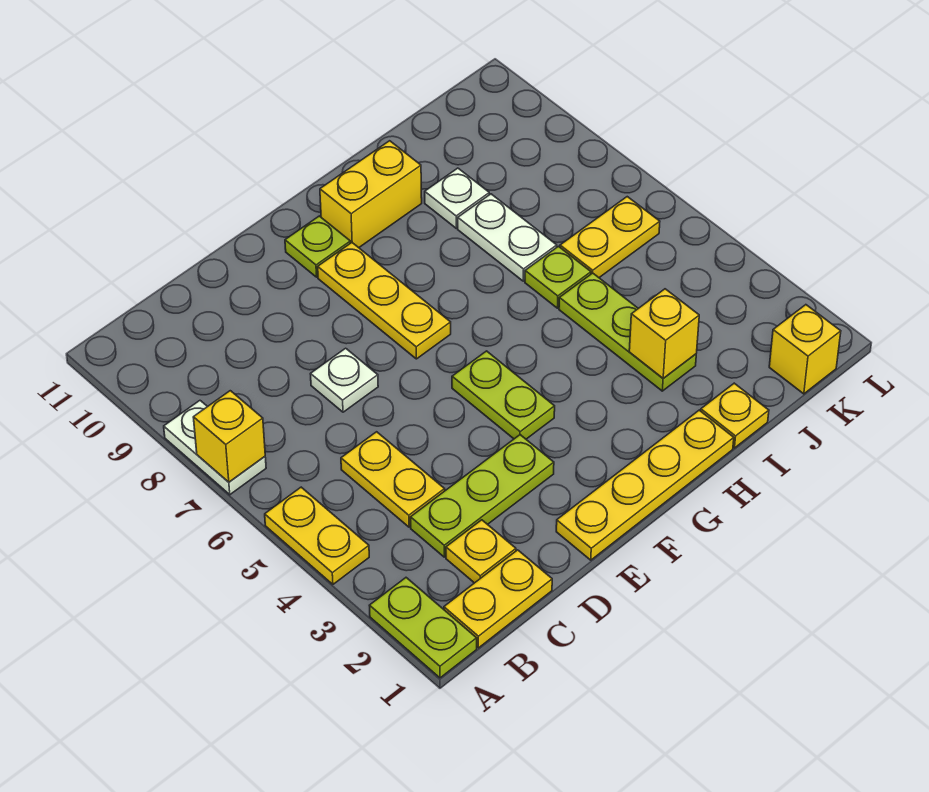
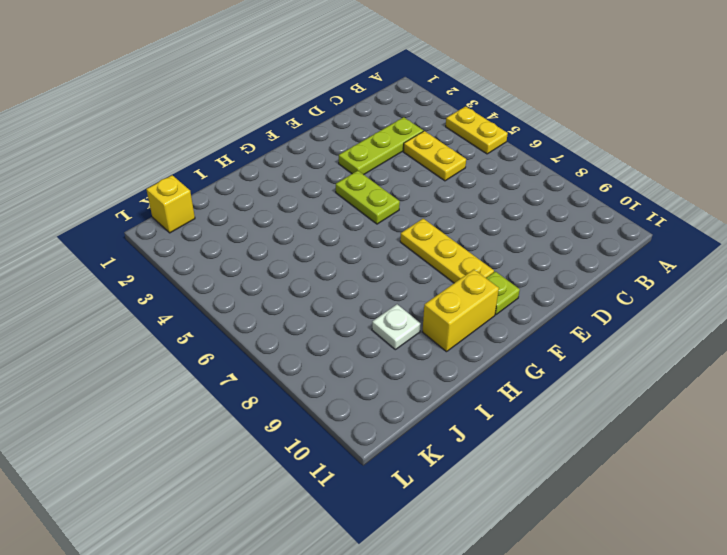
none -> lime plate A1:A2 level 1
none -> white plate A7:A8 level 1
none -> yellow plate B1:C1 level 1

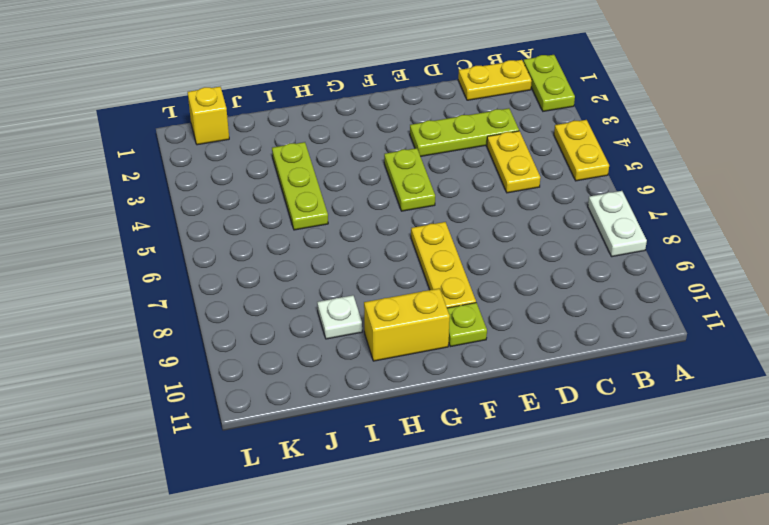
none -> yellow plate C2 level 1
none -> white plate D7 level 1
none -> yellow plate E1:H1 level 1

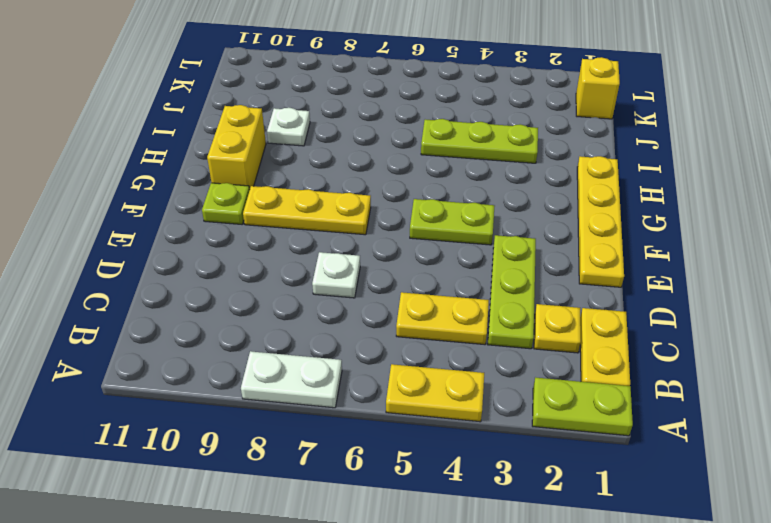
none -> yellow plate I1 level 1
none -> lime plate I6 level 1
none -> white plate I7:I8 level 1

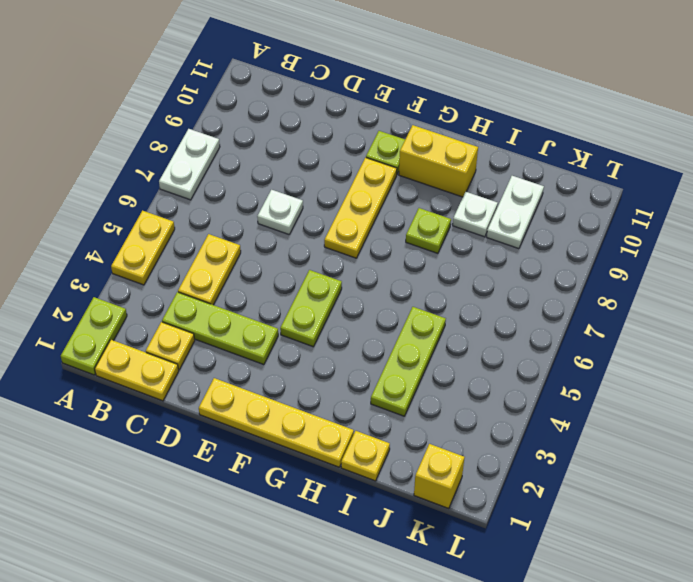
lime plate H8 level 1 -> lime plate I6 level 1
white plate J9:J10 level 1 -> white plate I7:I8 level 1
none -> yellow plate J6:K6 level 1
none -> yellow brick A7 level 2
none -> yellow brick I3 level 2

